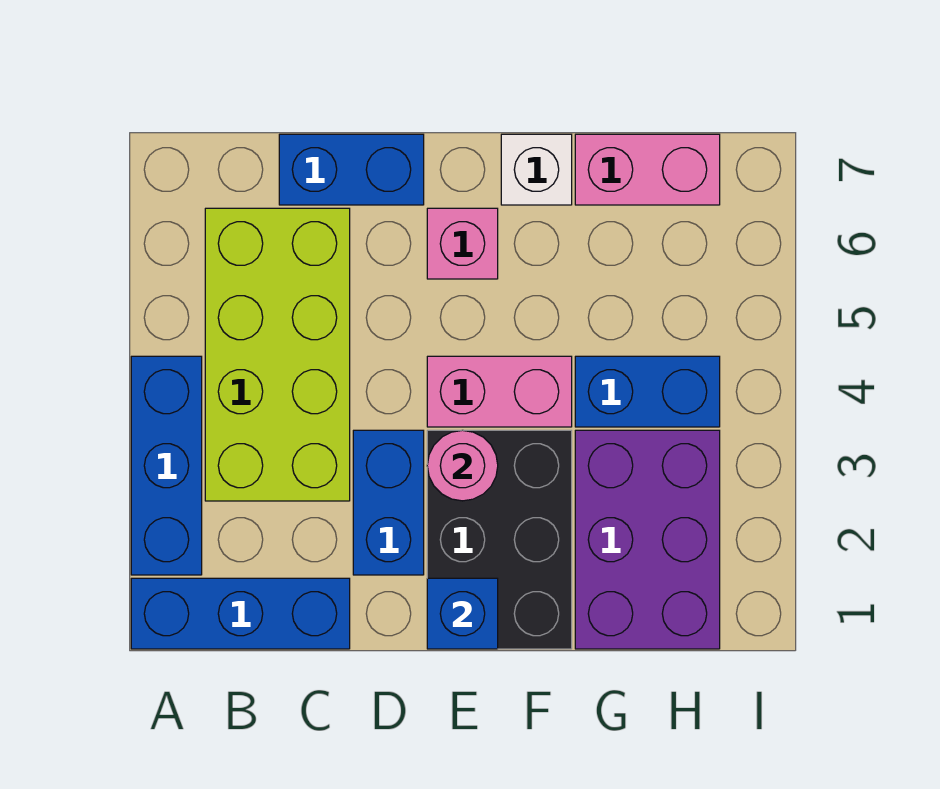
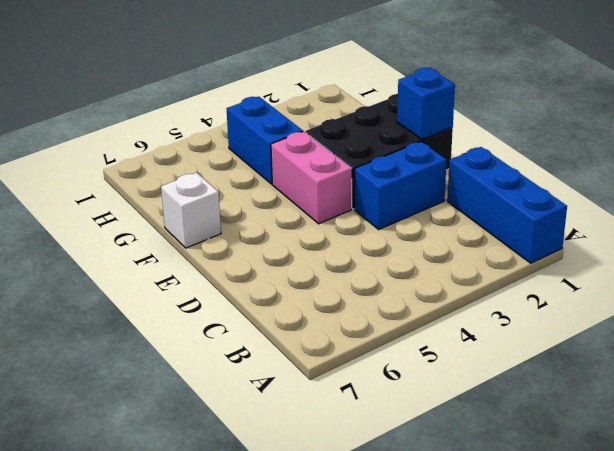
none -> blue brick A2:A4 level 1
none -> lime brick B3:C6 level 1
none -> blue brick C7:D7 level 1

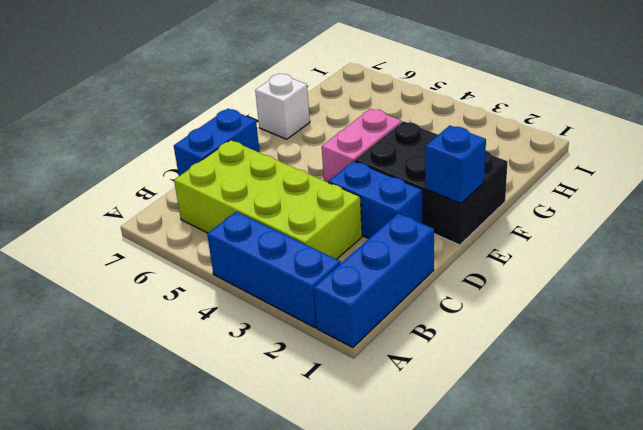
none -> pink brick E6 level 1
none -> purple brick G1:H3 level 1
none -> blue brick G4:H4 level 1

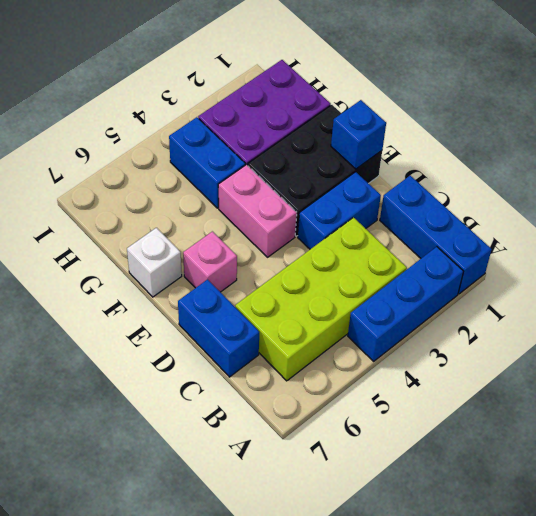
none -> pink brick G7:H7 level 1
none -> pink round brick E3 level 2

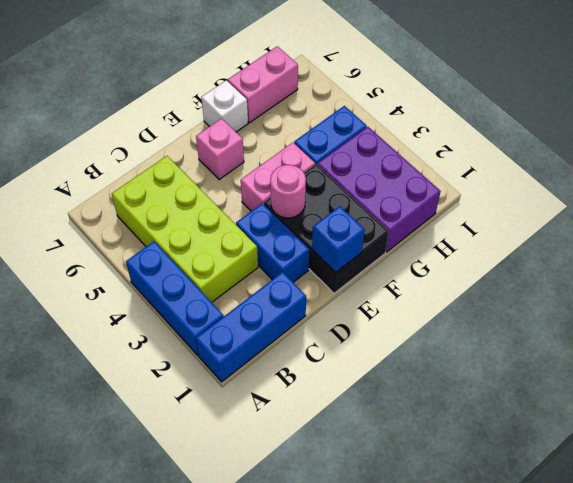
none -> blue brick C7:D7 level 1

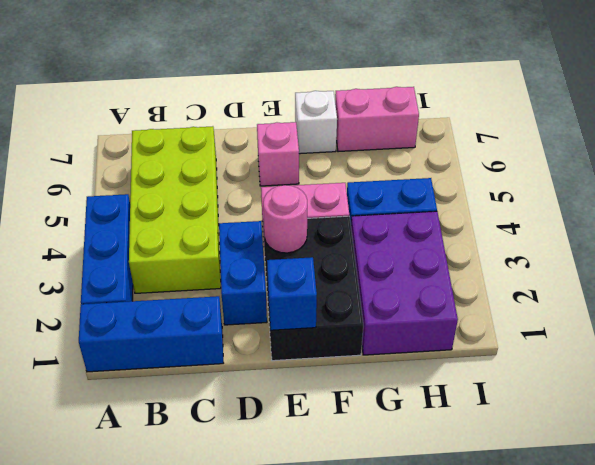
none -> blue brick C7:D7 level 1

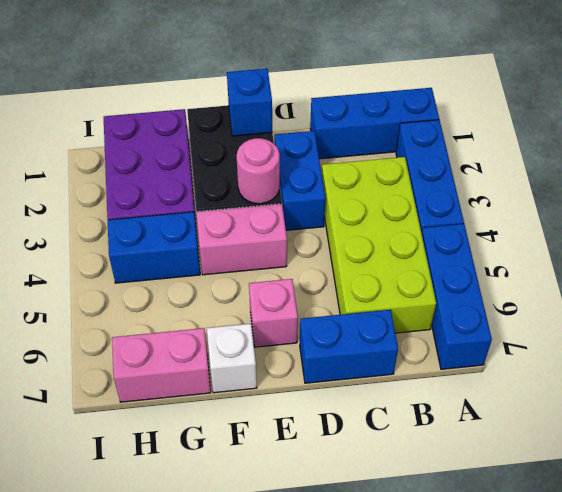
blue brick A5:A7 level 1 -> none

